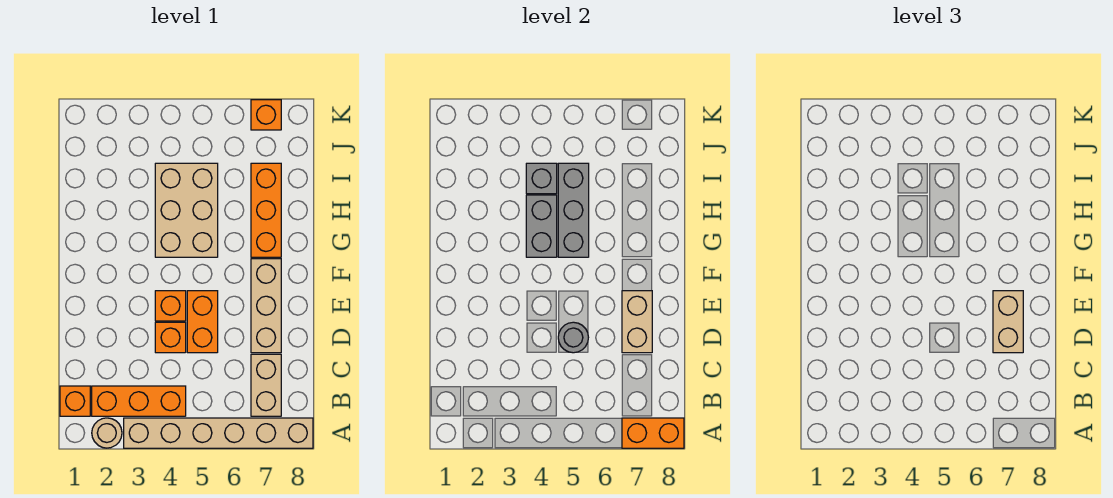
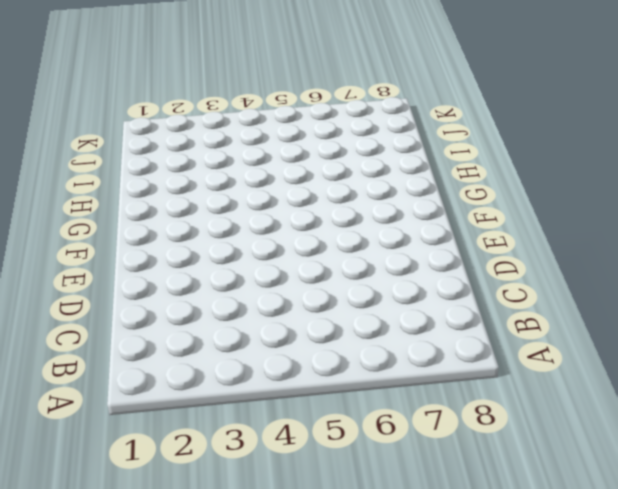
none -> tan round brick A2 level 1
none -> tan brick A3:A8 level 1
none -> orange brick B1 level 1

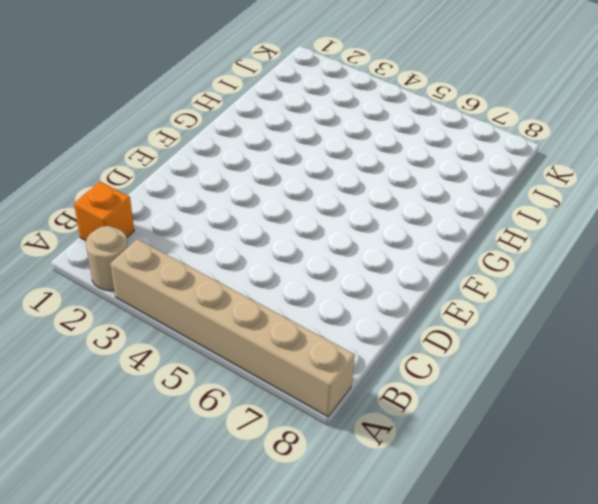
none -> orange brick B2:B4 level 1
none -> tan brick B7:C7 level 1
none -> orange brick D4 level 1

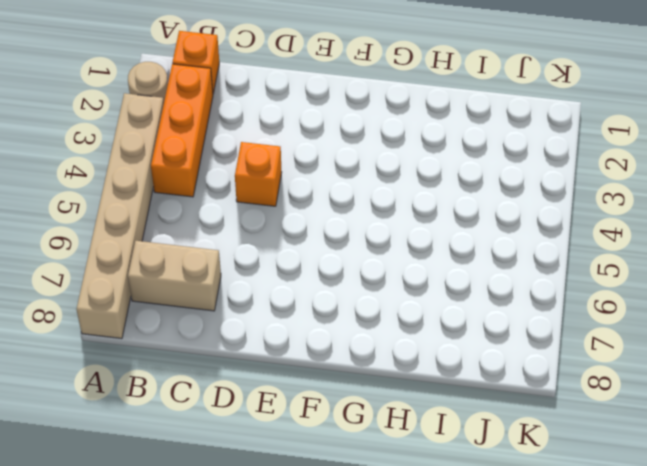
none -> orange brick D5:E5 level 1
none -> tan brick D7:F7 level 1
none -> orange brick E4 level 1

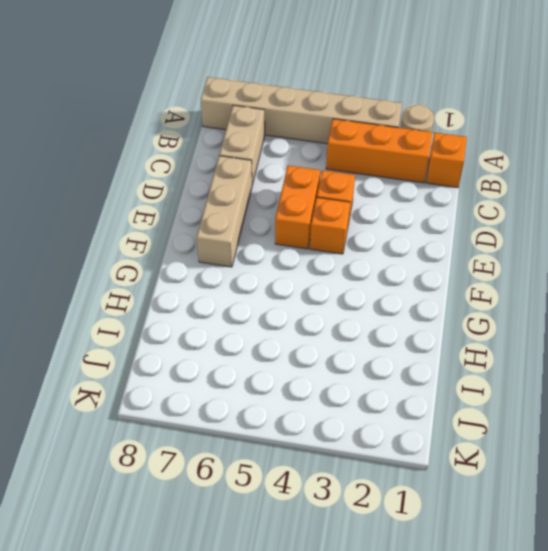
none -> tan brick G4:I5 level 1
none -> orange brick G7:I7 level 1
none -> orange brick K7 level 1

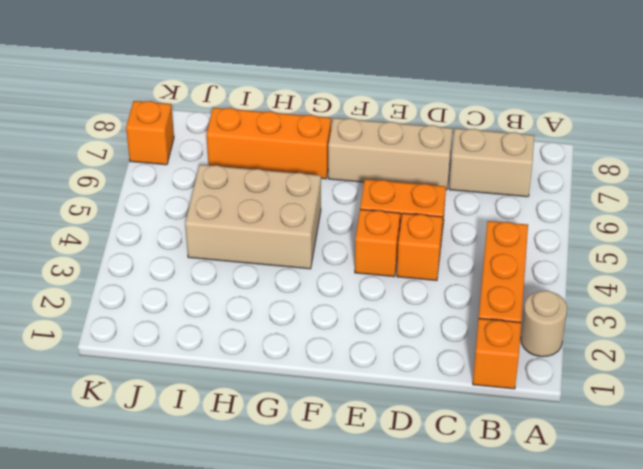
none -> tan brick A3:A8 level 1
none -> orange brick A7:A8 level 2
none -> grey round brick D5 level 2

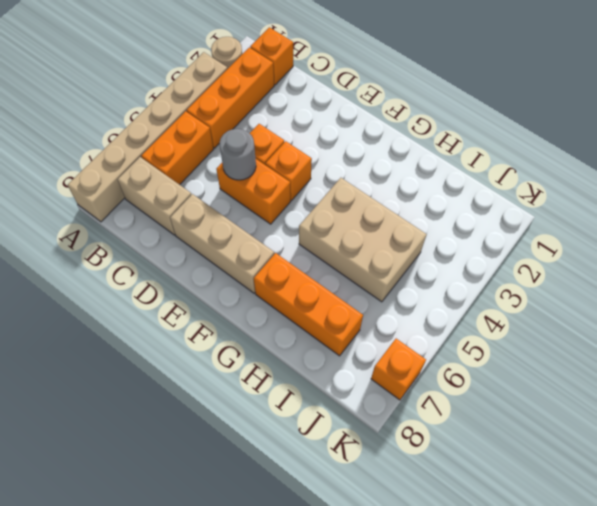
orange brick B5:B6 level 1 -> orange brick A7:A8 level 2
none -> tan brick D7:E7 level 2
none -> grey brick G4:H4 level 2
none -> grey brick G5:I5 level 2

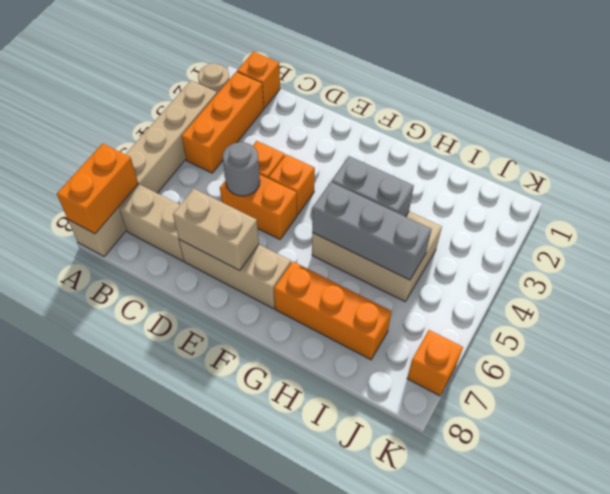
none -> grey brick I4 level 2
none -> tan brick D7:E7 level 3

